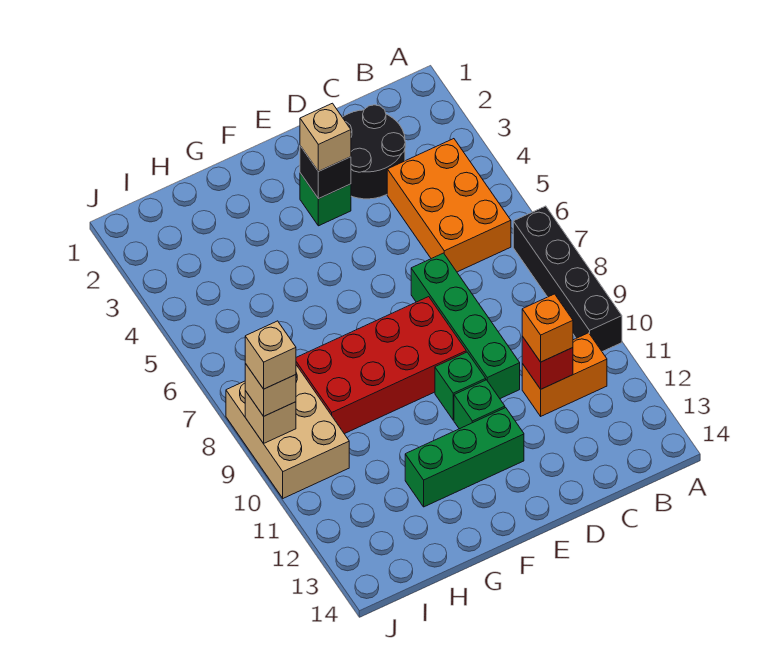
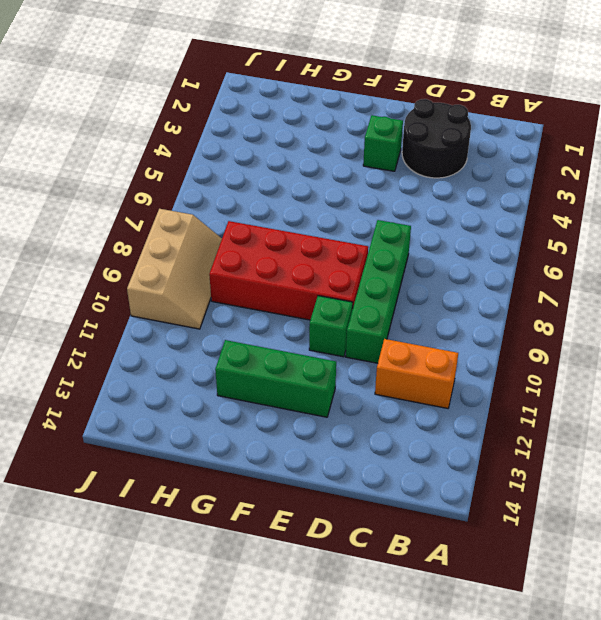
tan slope I8:J10 level 1 top J -> tan brick I8:J10 level 1
none -> black brick A7:A10 level 1
none -> orange brick B4:C6 level 1
none -> green brick E11 level 1

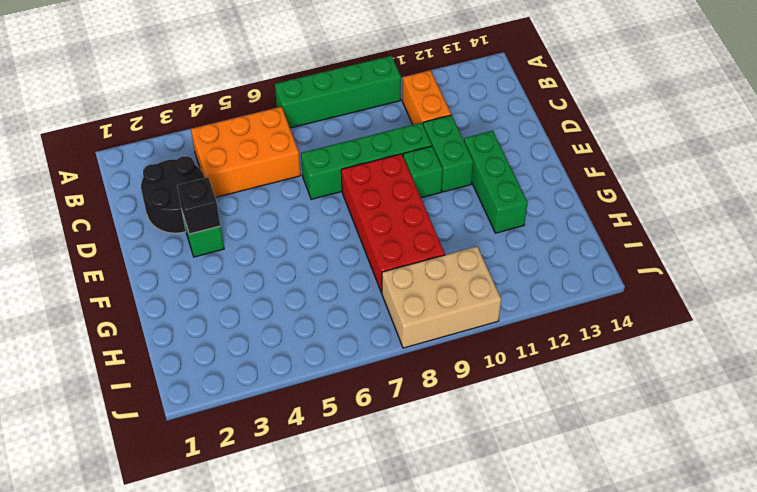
green brick A7:A10 level 1 -> black brick A7:A10 level 1
green brick D11:E11 level 1 -> green brick E11 level 1
none -> red brick C11 level 2
none -> tan brick J9 level 2
none -> orange brick C11 level 3

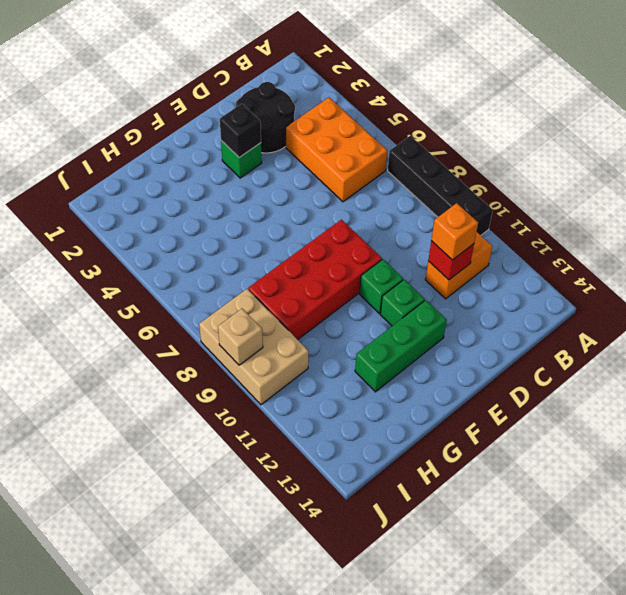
none -> green brick D7:D10 level 1
none -> tan brick E3 level 3
none -> tan brick J9 level 3

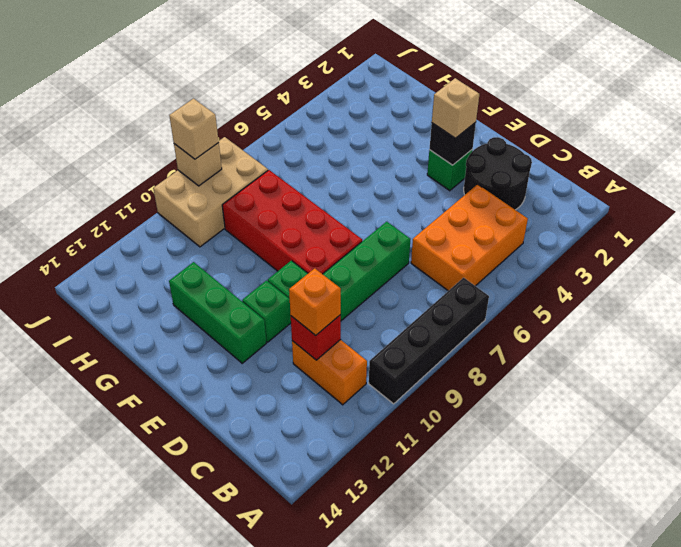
none -> tan brick J9 level 4

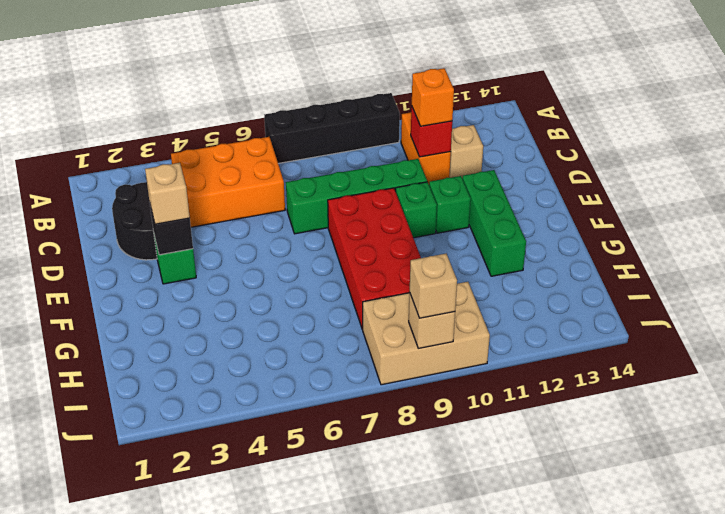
tan brick C12 level 1 -> tan brick J9 level 4

